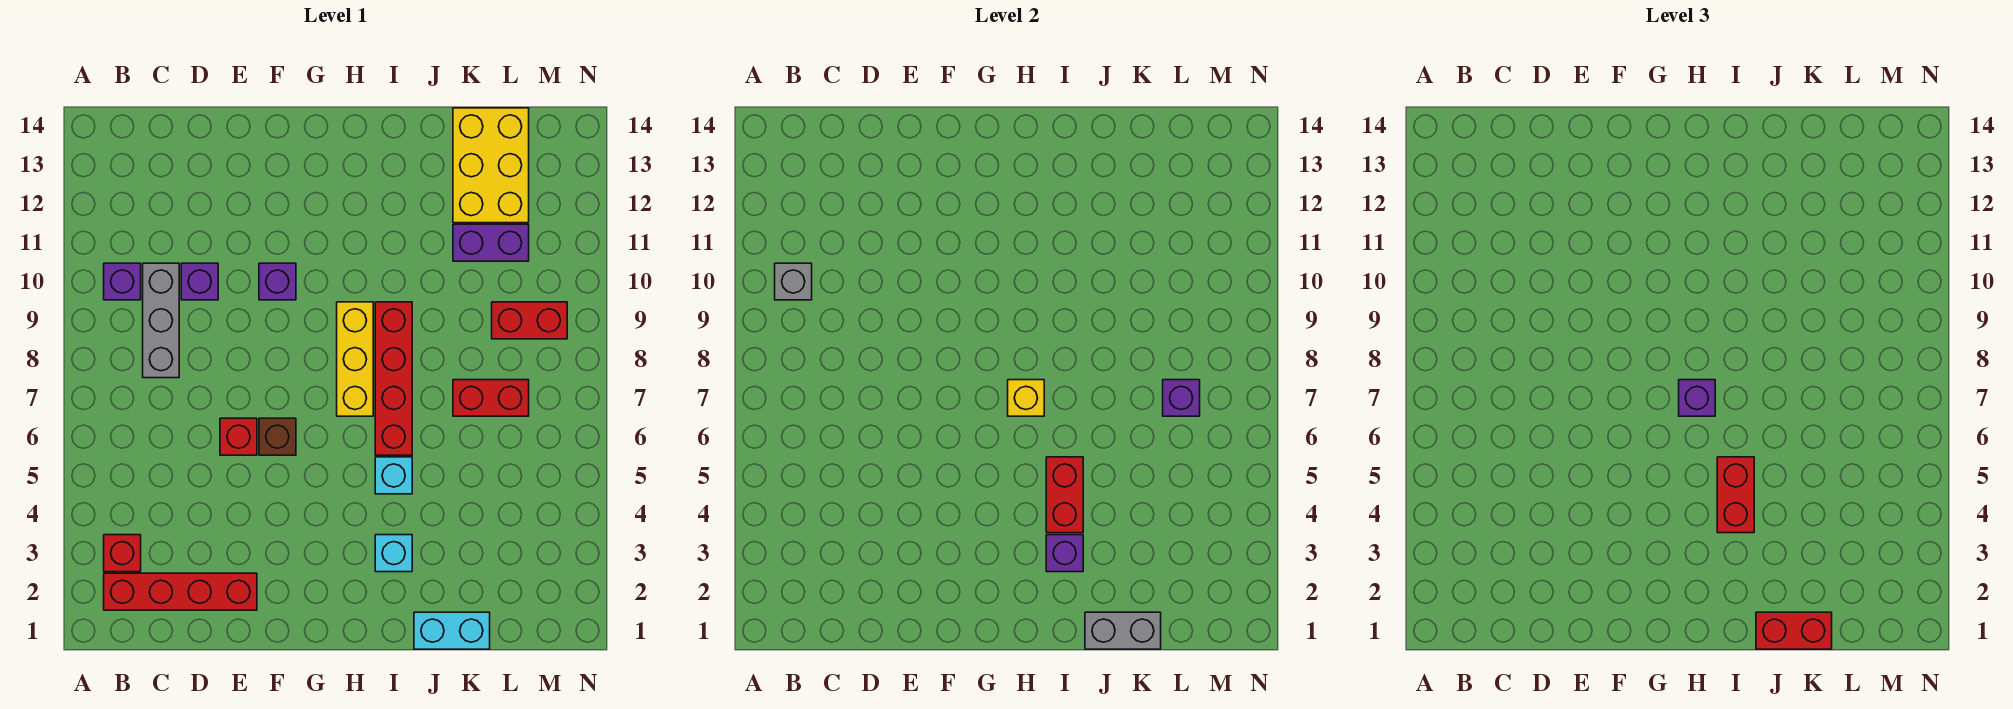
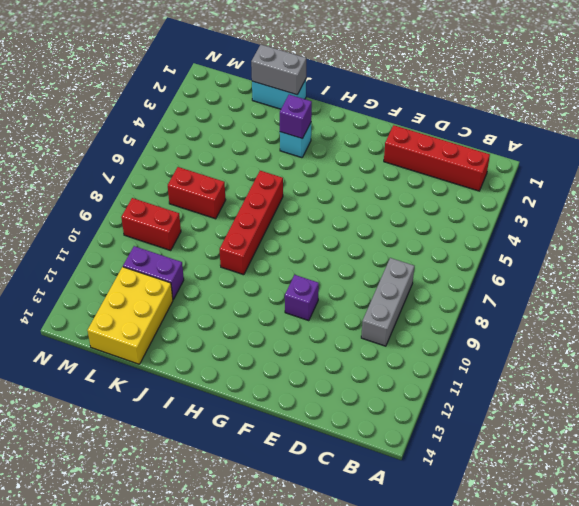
none -> red brick B3 level 1
none -> purple brick B10 level 1
none -> purple brick D10 level 1

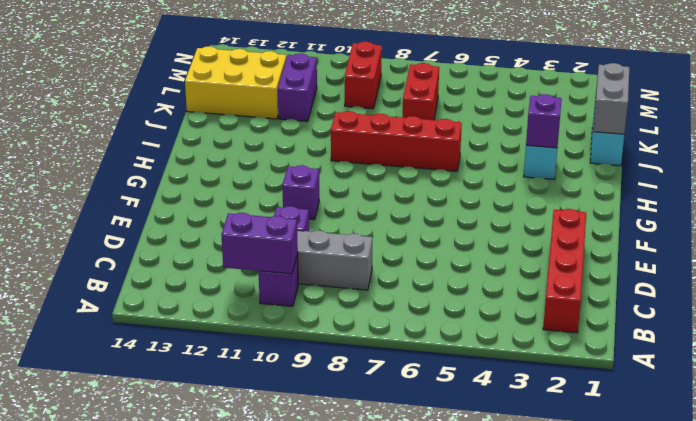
purple brick B10:B11 level 2 -> grey brick B10 level 2
none -> red brick B3 level 1
none -> red brick E6 level 1
none -> brown brick F6 level 1

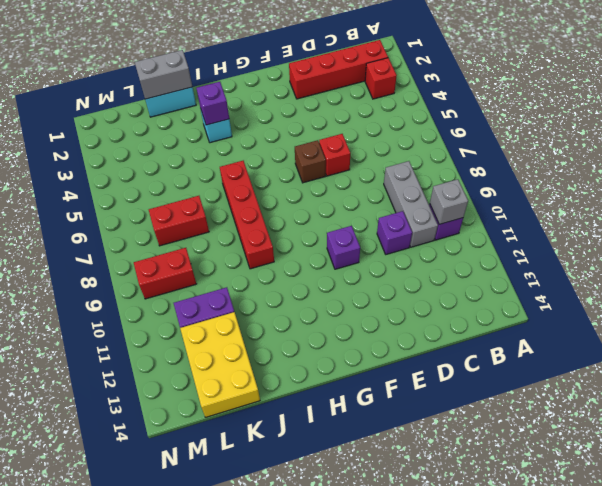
none -> yellow brick H7:H9 level 1
none -> cyan brick I5 level 1
none -> yellow brick H7 level 2

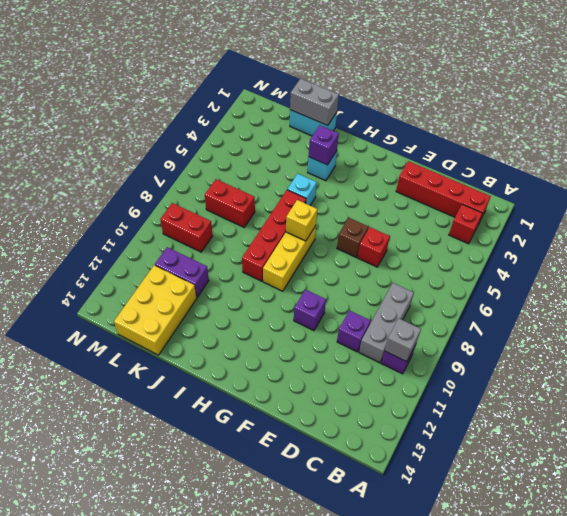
none -> red brick I4:I5 level 2
none -> purple brick L7 level 2
none -> purple brick H7 level 3

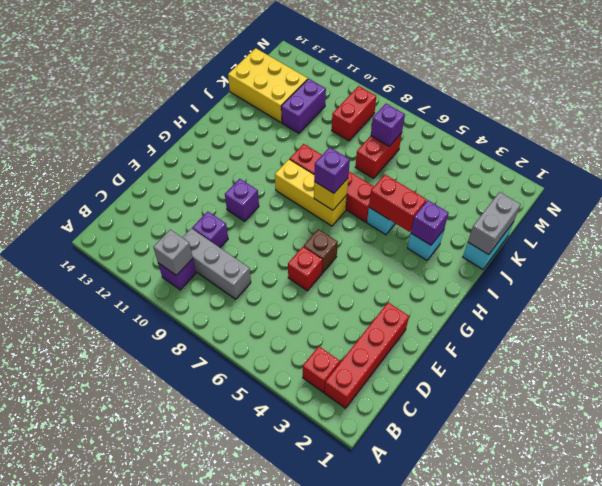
none -> red brick I4:I5 level 3
none -> red brick J1:K1 level 3

